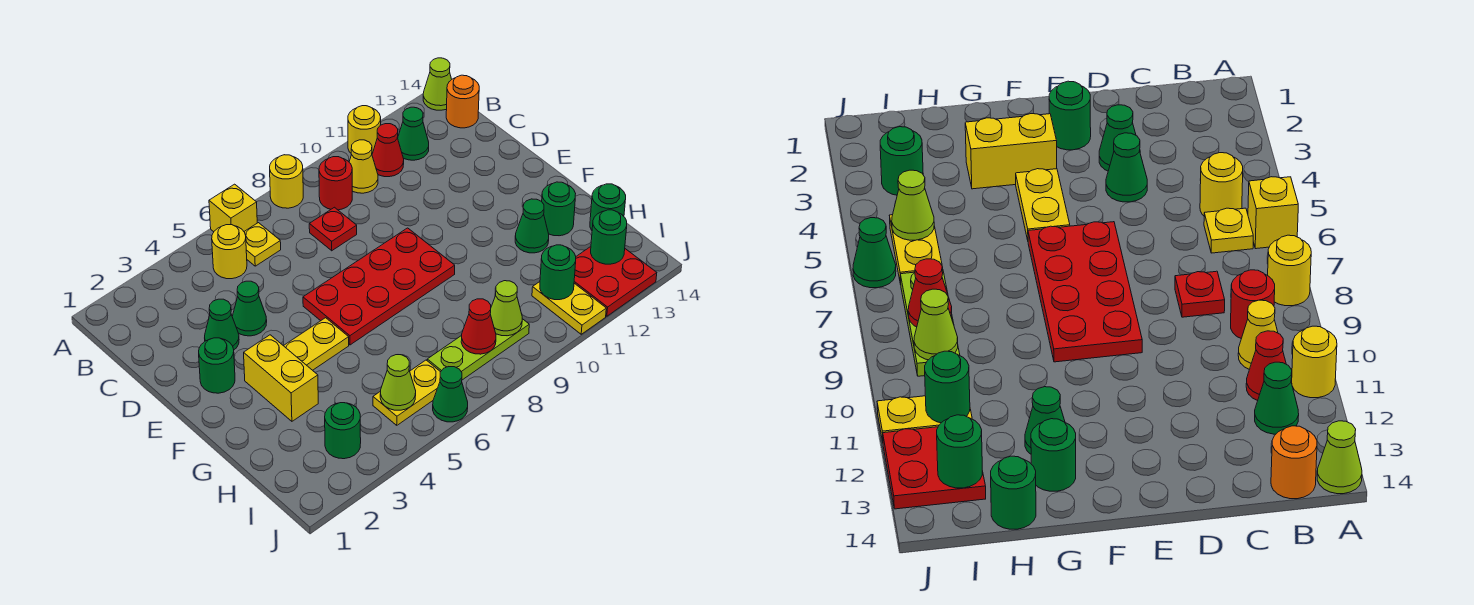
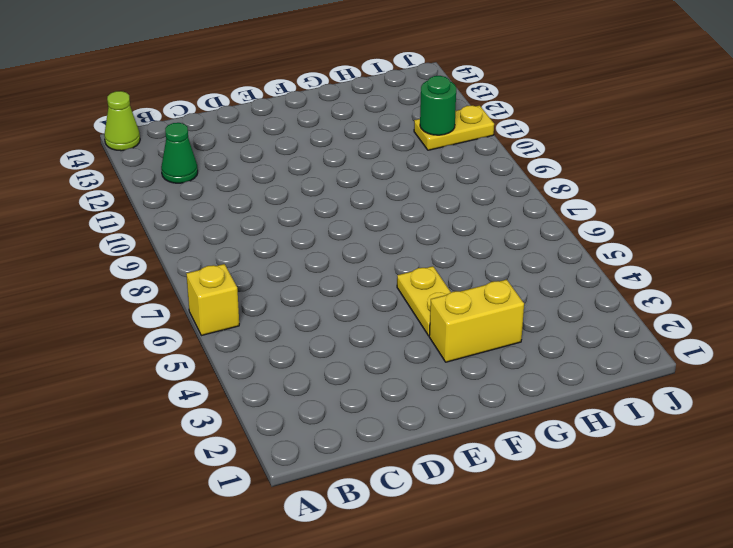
none -> yellow round brick A8 level 1
none -> yellow round brick A11 level 1
none -> yellow round brick B5 level 1
none -> yellow plate B6 level 1

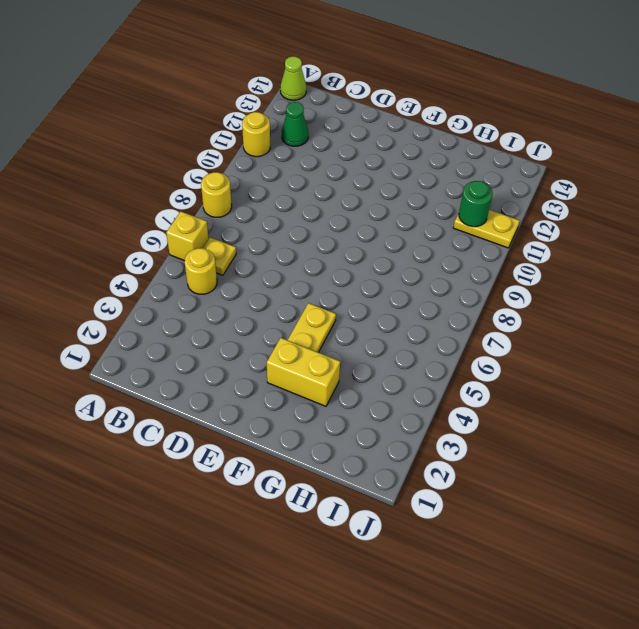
none -> red round brick B9 level 1
none -> yellow cone B10 level 1
none -> red cone B11 level 1
none -> orange round brick B14 level 1

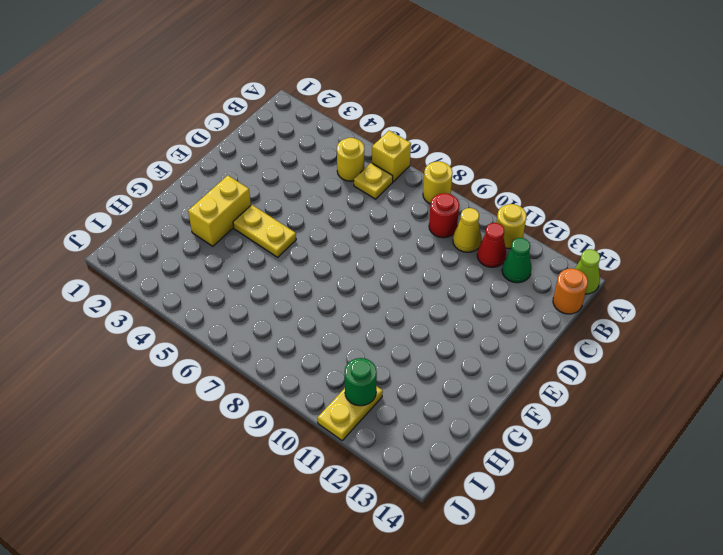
none -> red plate C8 level 1
none -> green cone D3 level 1
none -> green cone D4 level 1
none -> green round brick E2 level 1

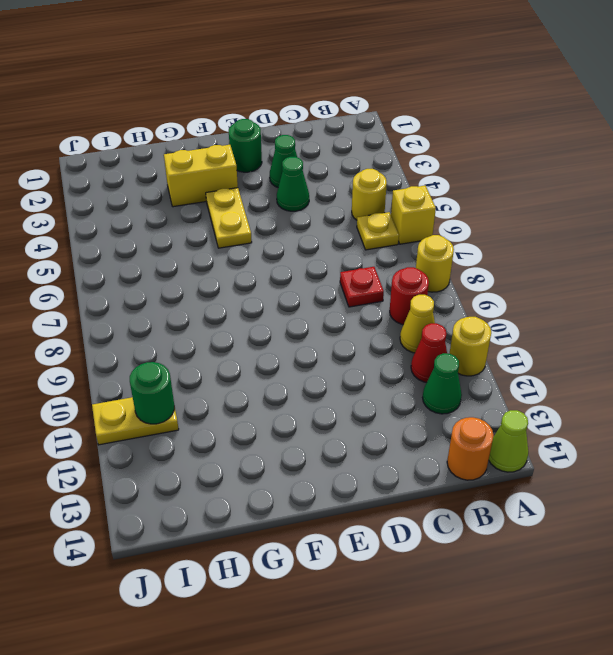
none -> red plate E6:F9 level 1
none -> green cone G12 level 1
none -> green round brick G13 level 1
none -> green round brick H14 level 1

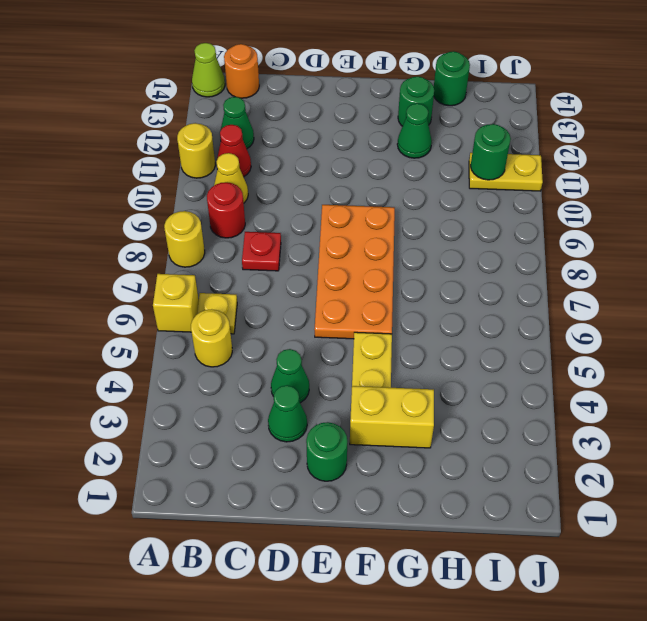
orange plate E6:F9 level 1 -> red plate E6:F9 level 1
none -> green round brick I3 level 1
none -> yellow plate I5:I6 level 1
none -> lime plate I7:I9 level 1
none -> red plate I12:J13 level 1

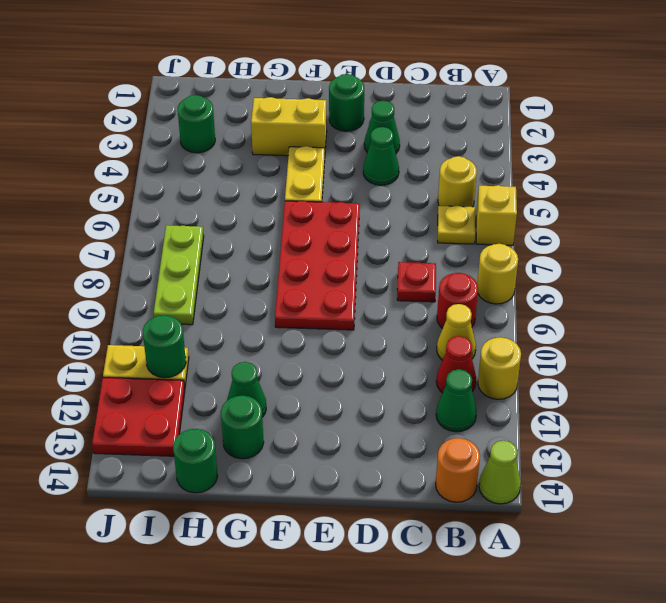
none -> yellow plate I5:I6 level 1
none -> green cone J6 level 1
none -> lime cone I5 level 2
none -> red cone I8 level 2

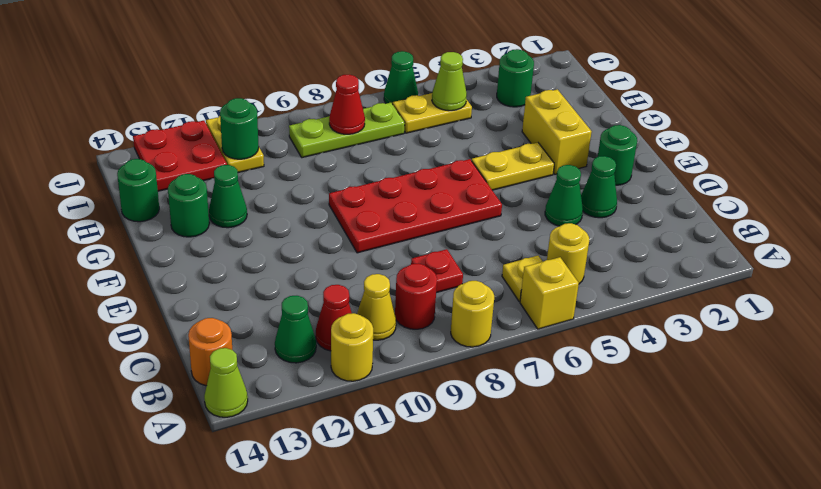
none -> lime cone I9 level 2
none -> green round brick I13 level 2

